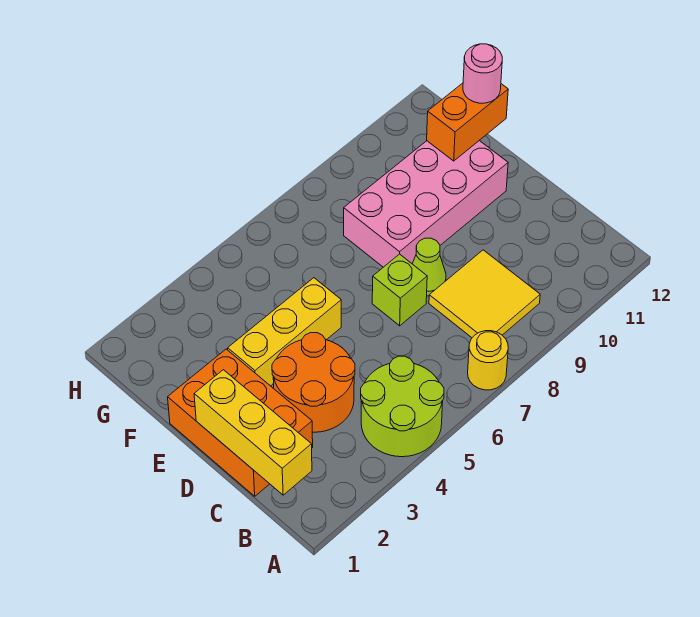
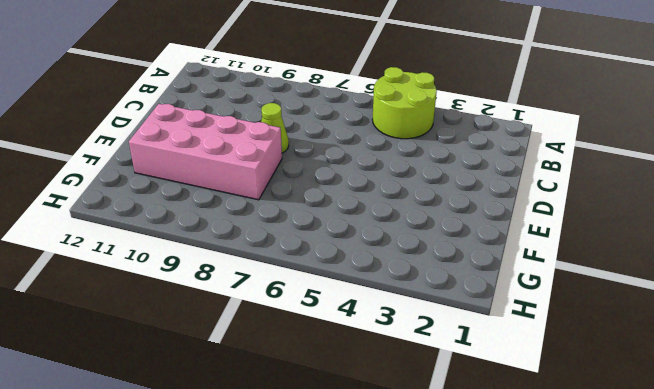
none -> yellow round brick A7 level 1
none -> yellow tile B8:C9 level 1
none -> orange brick C1:E2 level 1

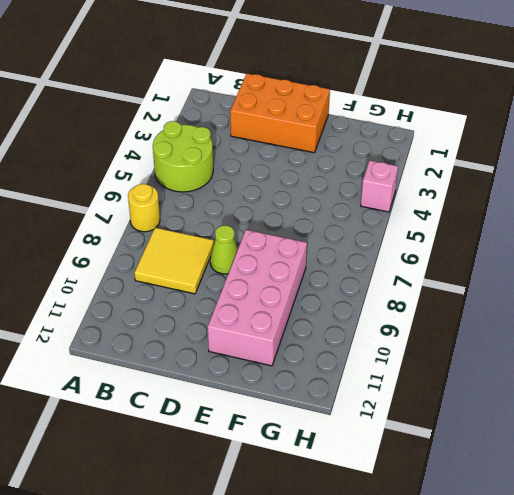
pink brick H4 level 1 -> none
none -> orange round brick C3:D4 level 1
none -> lime brick D7 level 1
none -> yellow brick E3:E5 level 1

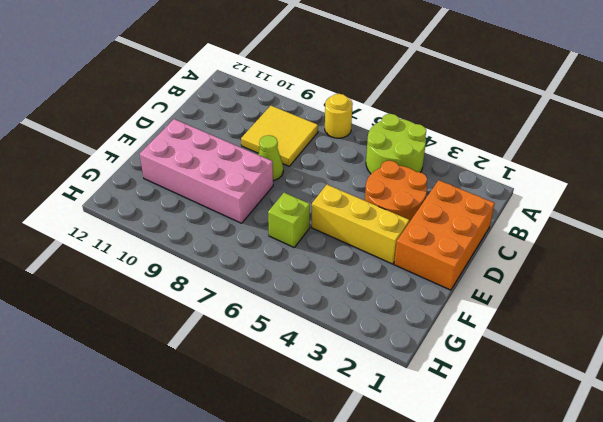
lime brick F6 level 1 -> lime brick D7 level 1
none -> yellow brick B1:D1 level 2
none -> orange brick F11:F12 level 2
none -> pink round brick F12 level 3

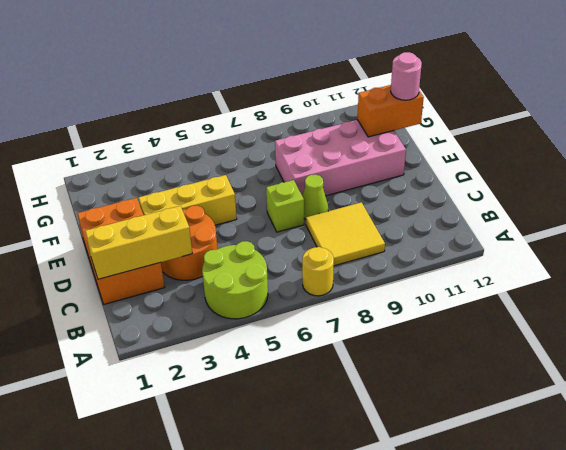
yellow brick C1:C3 level 2 -> yellow brick B1:D1 level 2

